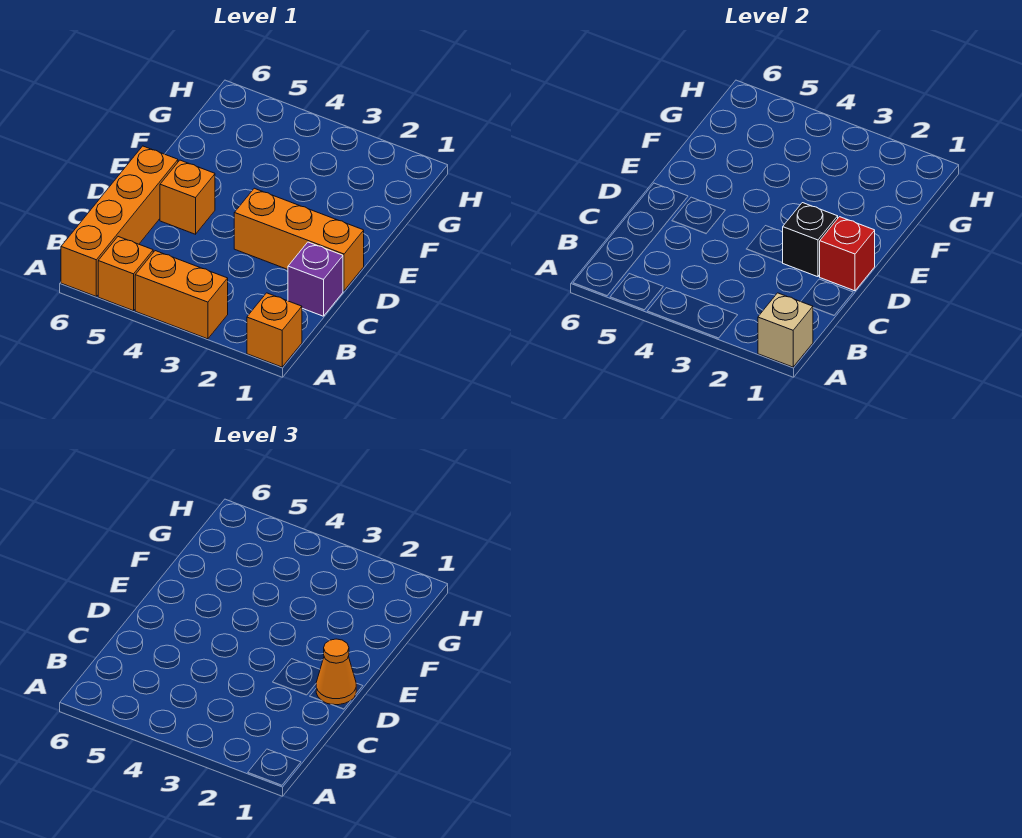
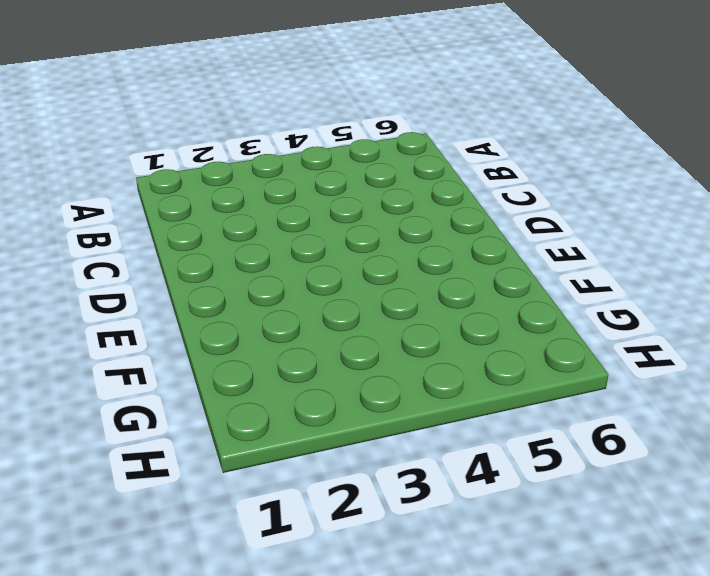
none -> orange brick A1 level 1
none -> orange brick A3:A4 level 1

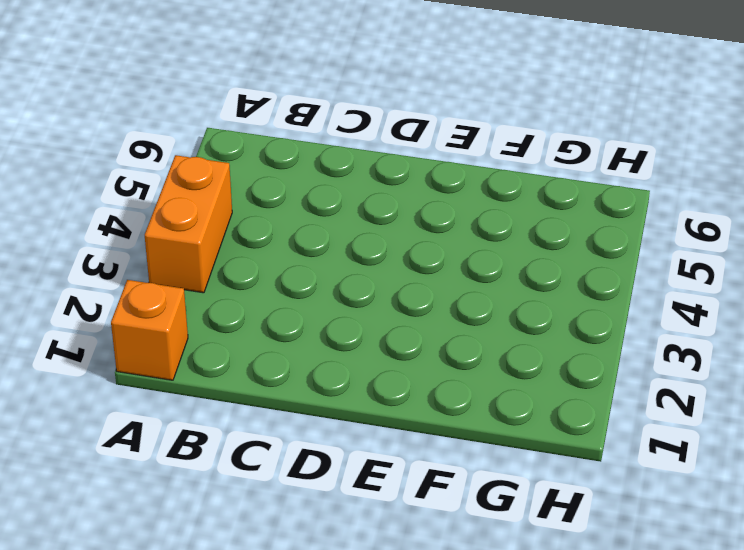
none -> orange brick A5 level 1
none -> orange brick A6:D6 level 1

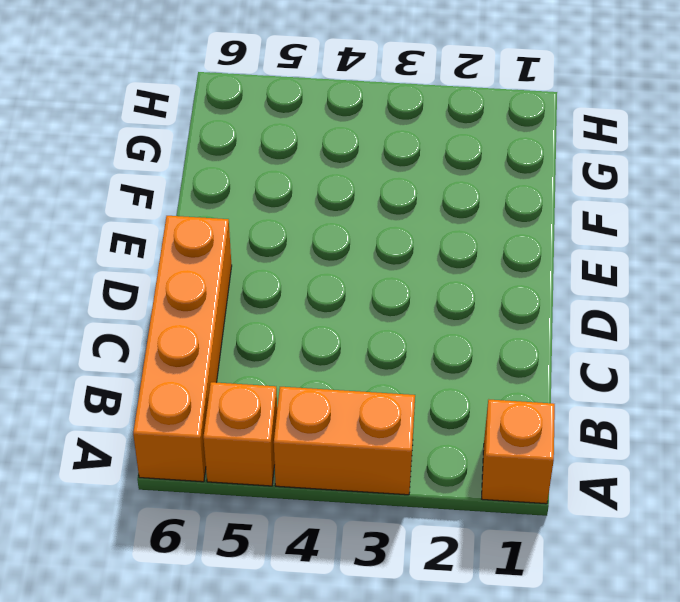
none -> purple brick C1 level 1
none -> orange brick D1:D3 level 1

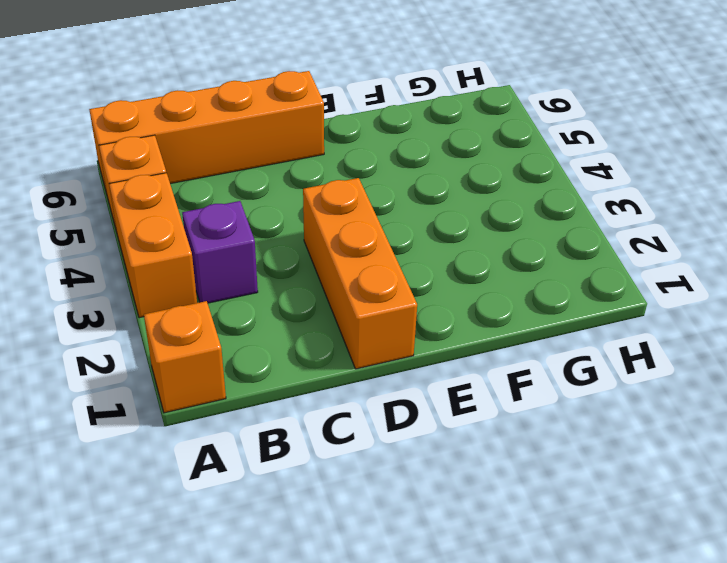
purple brick B3 level 1 -> purple brick C1 level 1
none -> orange brick D5 level 1
none -> tan brick A1 level 2

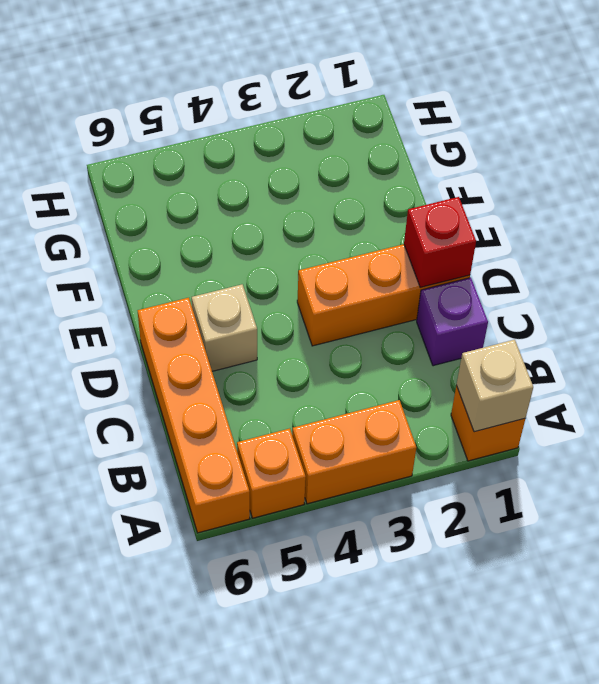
tan brick D5 level 1 -> orange brick D5 level 1
none -> black brick D2 level 2
none -> orange cone D1 level 3

